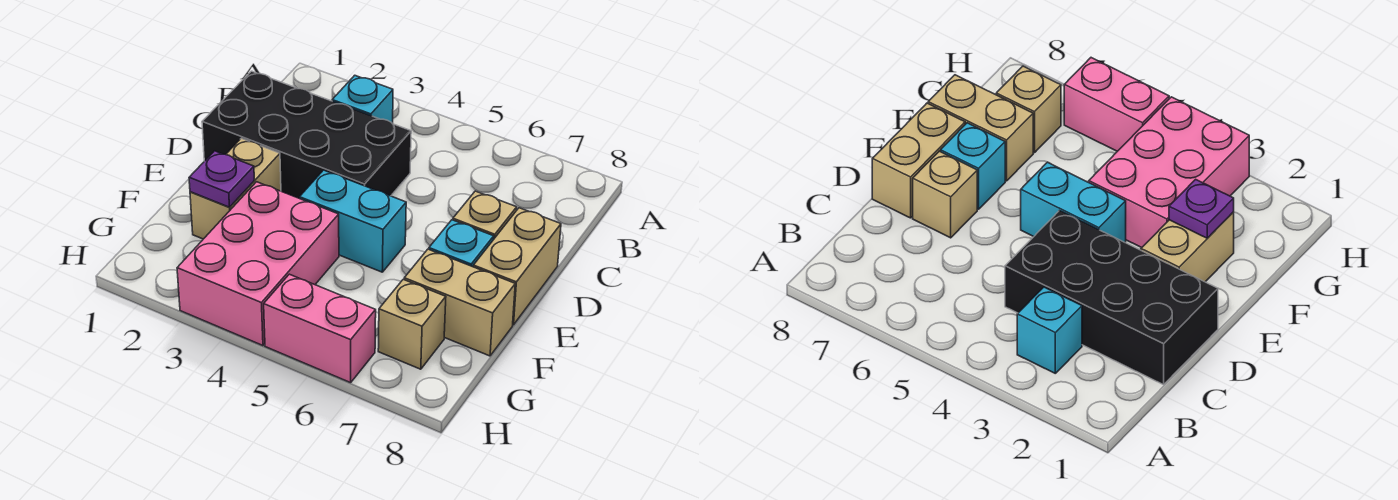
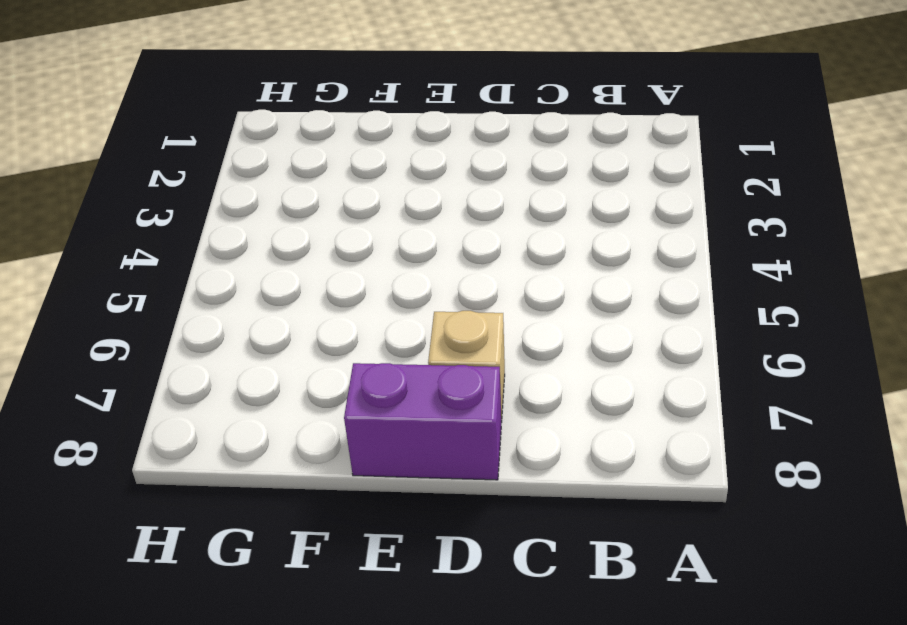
purple brick D8:E8 level 1 -> tan brick D8:E8 level 1
none -> cyan brick B3 level 1
none -> black brick C1:D4 level 1
none -> tan brick E2:F2 level 1

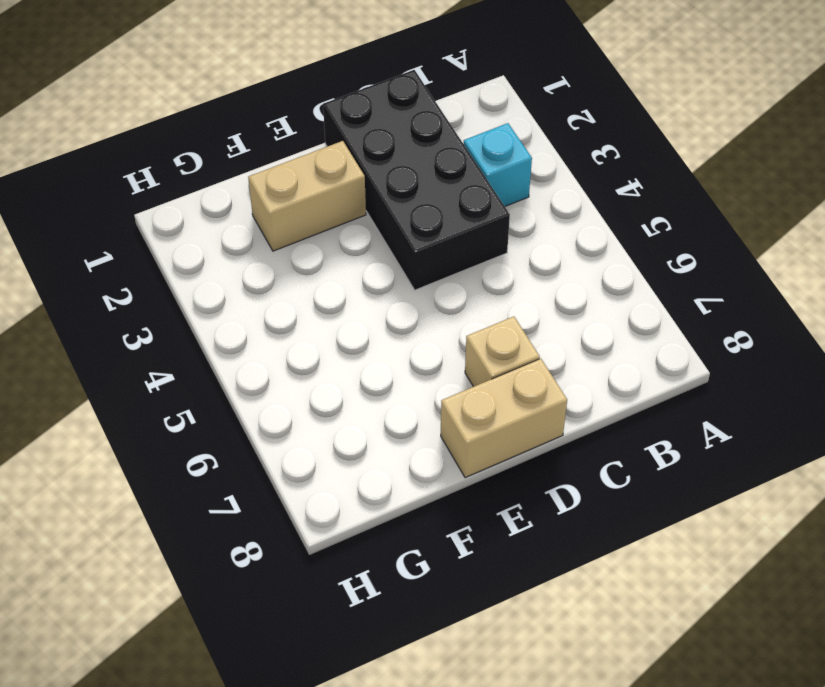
none -> cyan brick E4:E5 level 1
none -> cyan brick E7 level 1
none -> pink brick F3:H4 level 1

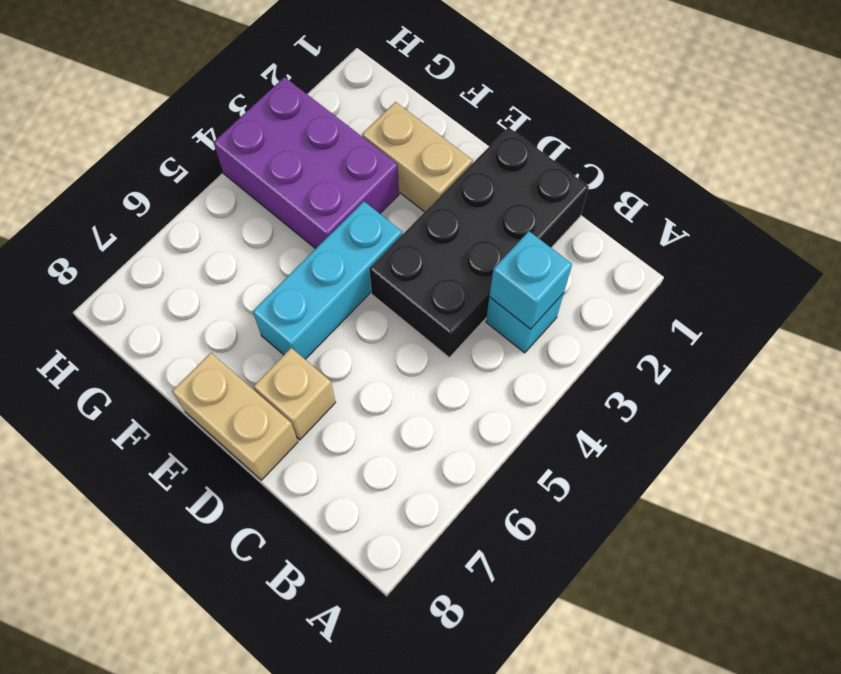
cyan brick B3 level 2 -> cyan brick E7 level 1
cyan brick E4:E6 level 1 -> cyan brick E4:E5 level 1
purple brick F3:H4 level 1 -> pink brick F3:H4 level 1
none -> tan brick F7:F8 level 1
none -> tan brick G7 level 1
none -> pink brick H5:H6 level 1

